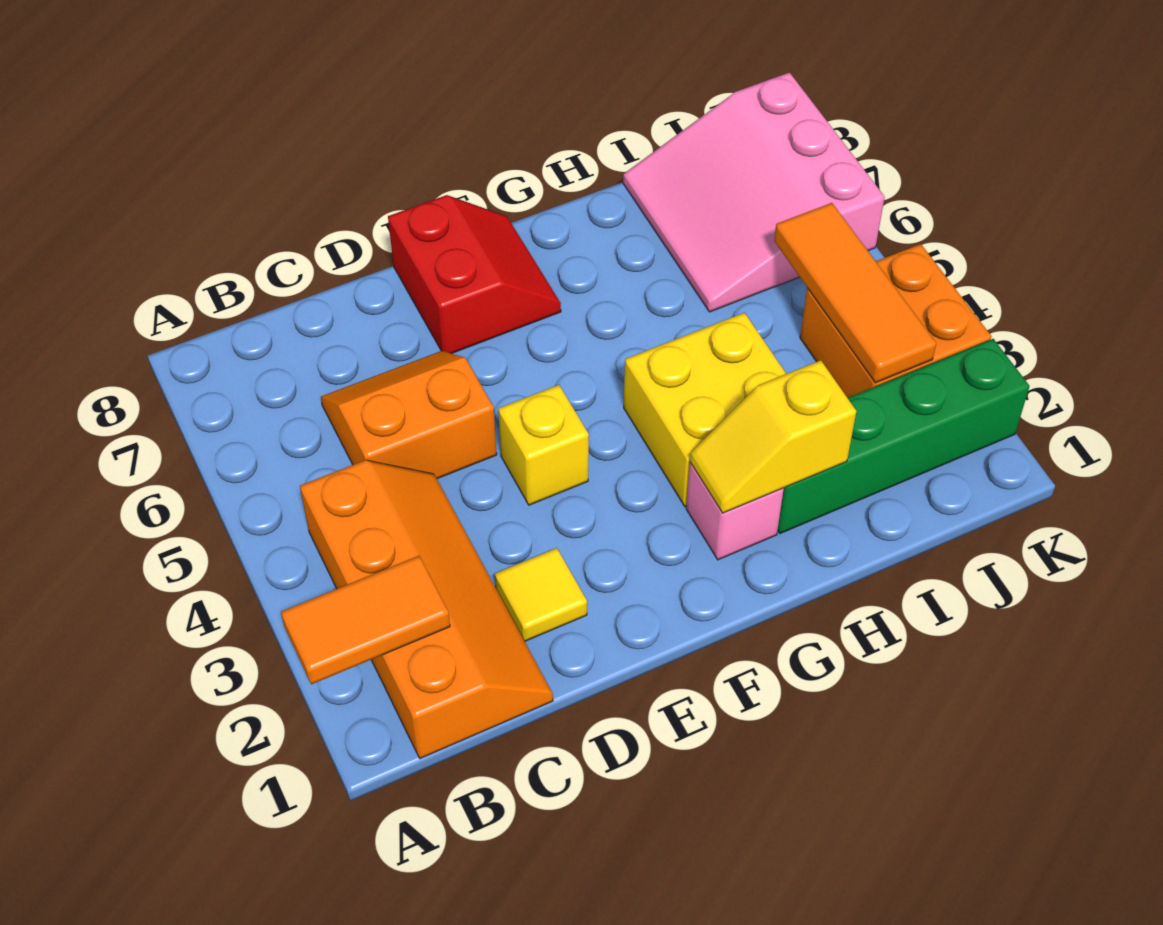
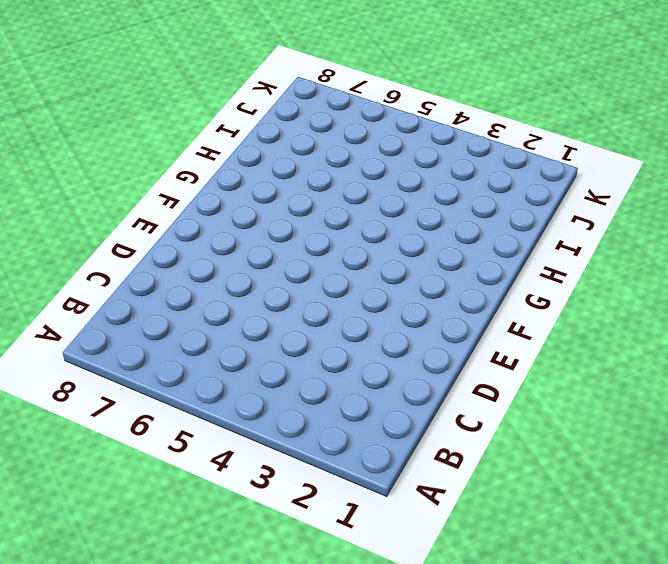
none -> orange slope B1:C4 level 1 top B
none -> orange slope C5:D6 level 1 top 5
none -> yellow tile D2 level 1

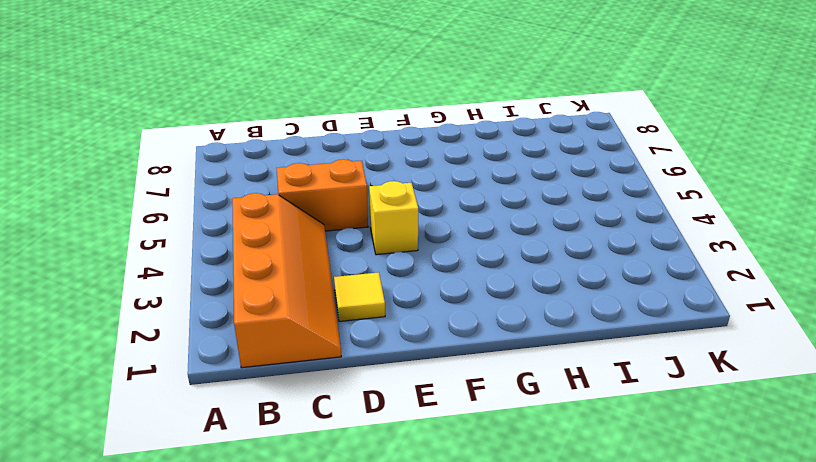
none -> red slope E7:F8 level 1 top E
none -> pink brick G2 level 1
none -> yellow brick G3:H4 level 1

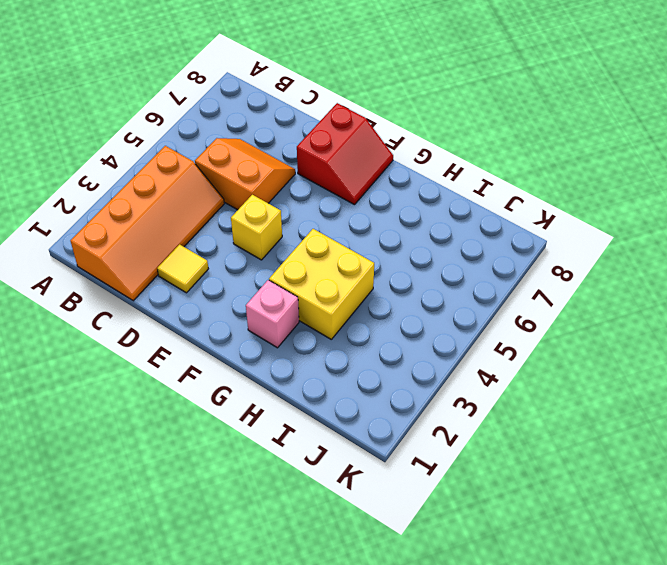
none -> green brick H2:K2 level 1
none -> pink slope I6:K8 level 1 top K
none -> orange brick J3:K4 level 1

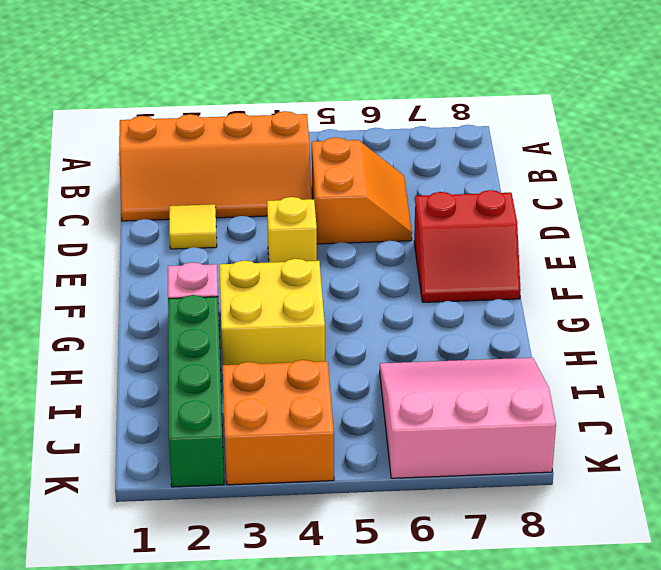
none -> orange tile A2:B2 level 2
none -> yellow slope G2:H2 level 2 top H
none -> orange tile J3:J5 level 2

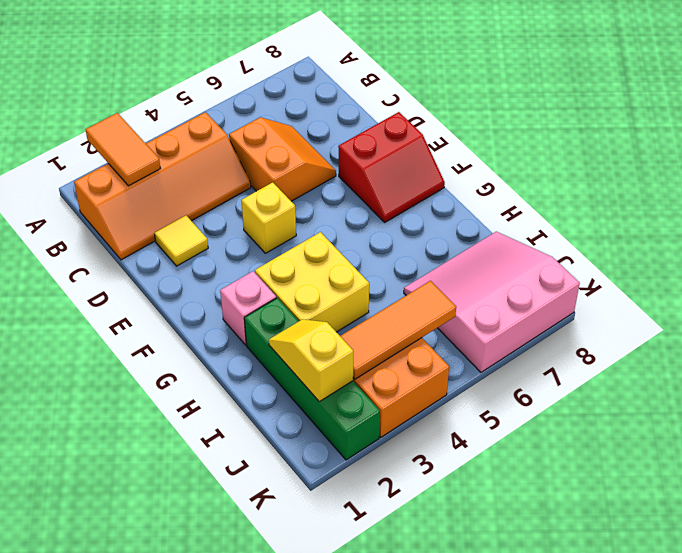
yellow slope I2:J2 level 2 top J -> yellow slope G2:H2 level 2 top H

